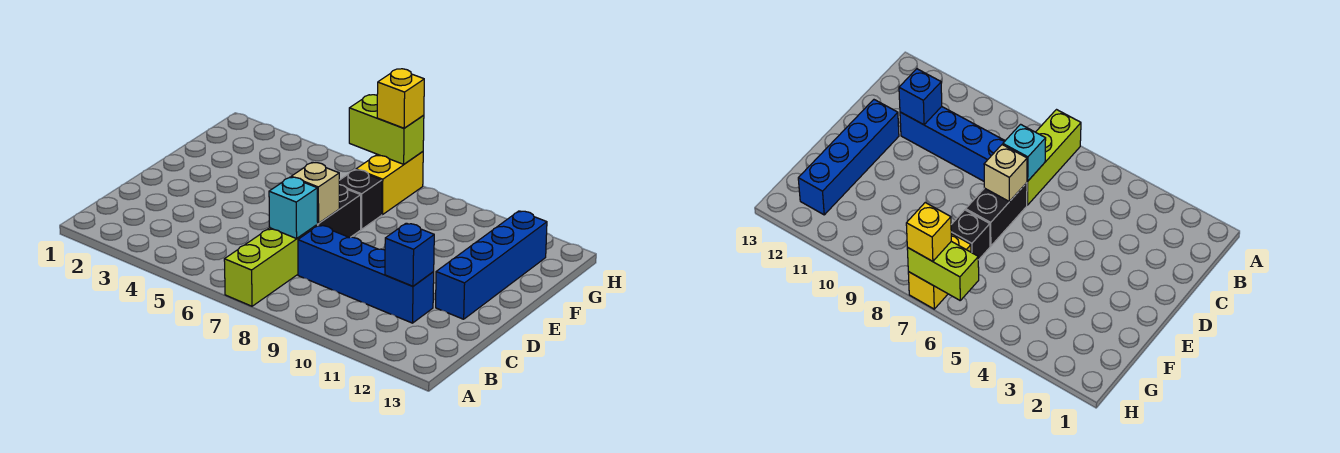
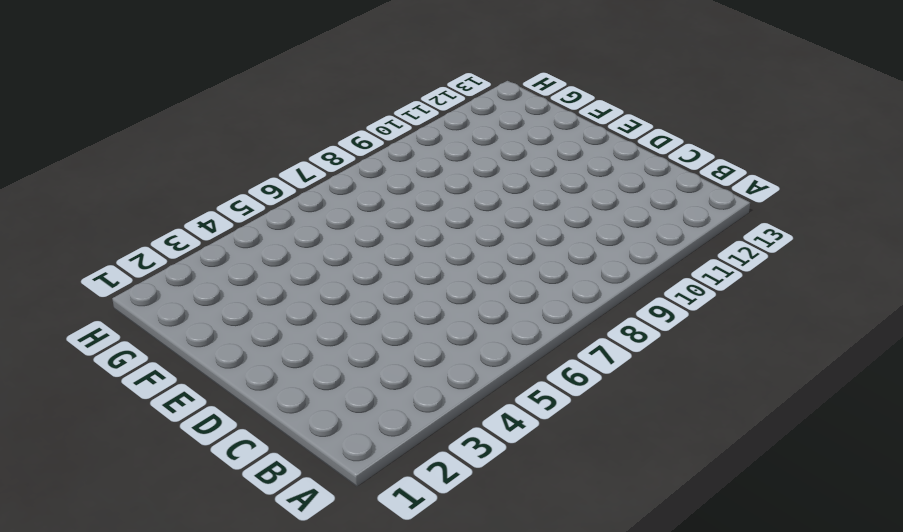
none -> lime brick A7:C7 level 1
none -> blue brick C8:C11 level 1

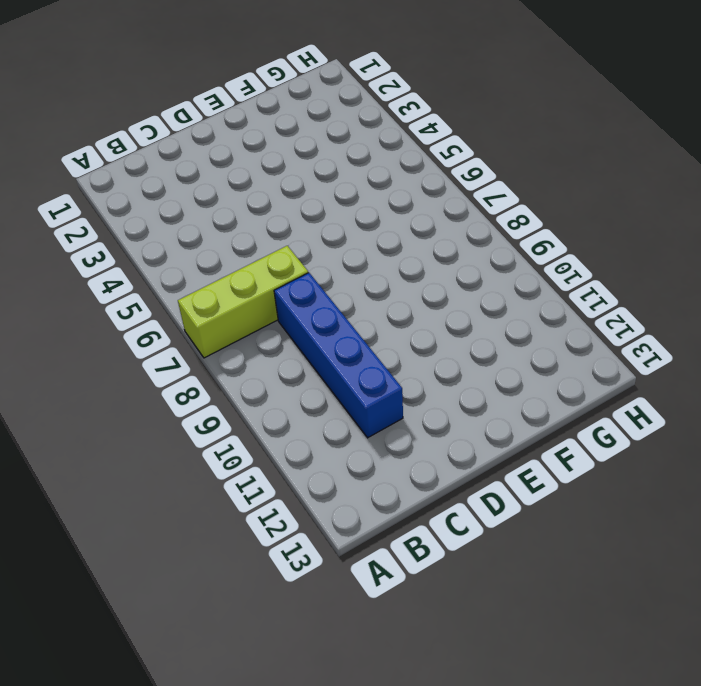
none -> black brick D7:E7 level 1
none -> blue brick D12:G12 level 1

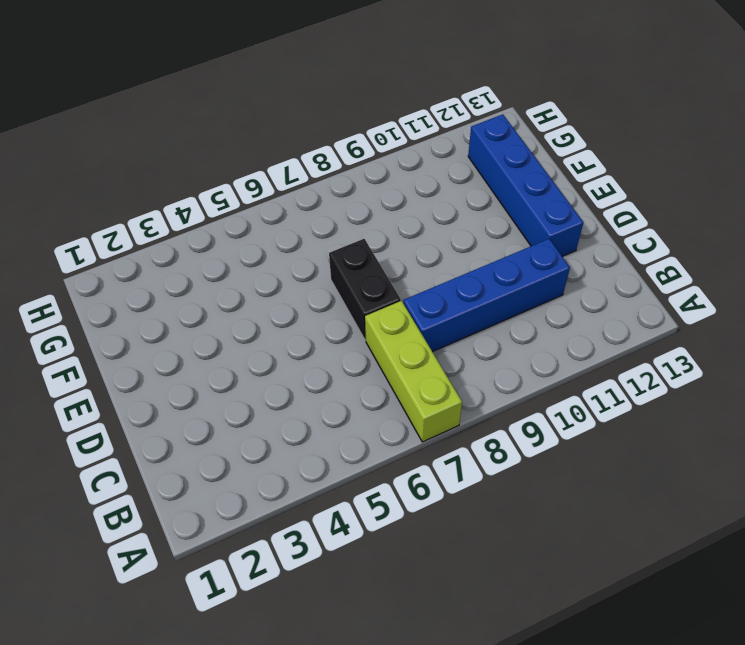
none -> black brick F7 level 1
none -> yellow brick G7:H7 level 1

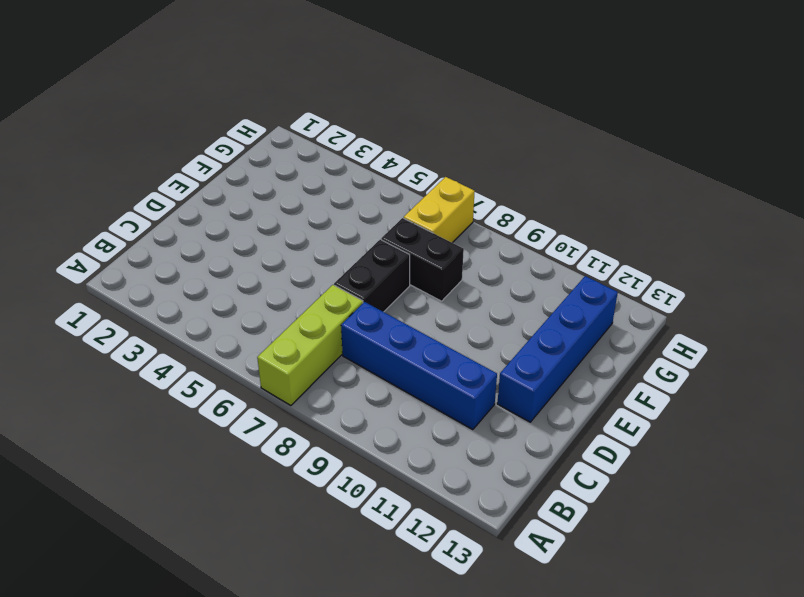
black brick F7:F8 level 1 -> black brick F7 level 1
none -> cyan brick C7 level 2
none -> blue brick C11 level 2

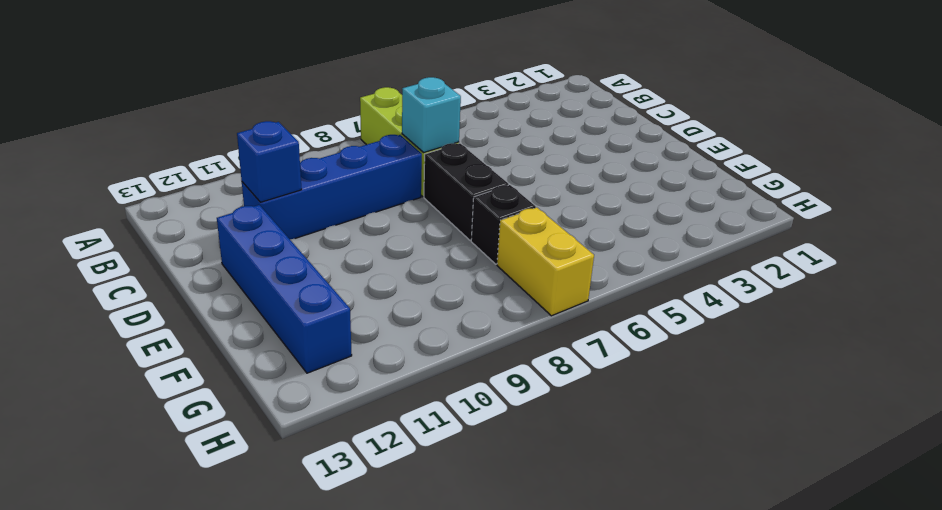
none -> tan brick D7 level 2
none -> lime brick H6:H7 level 2

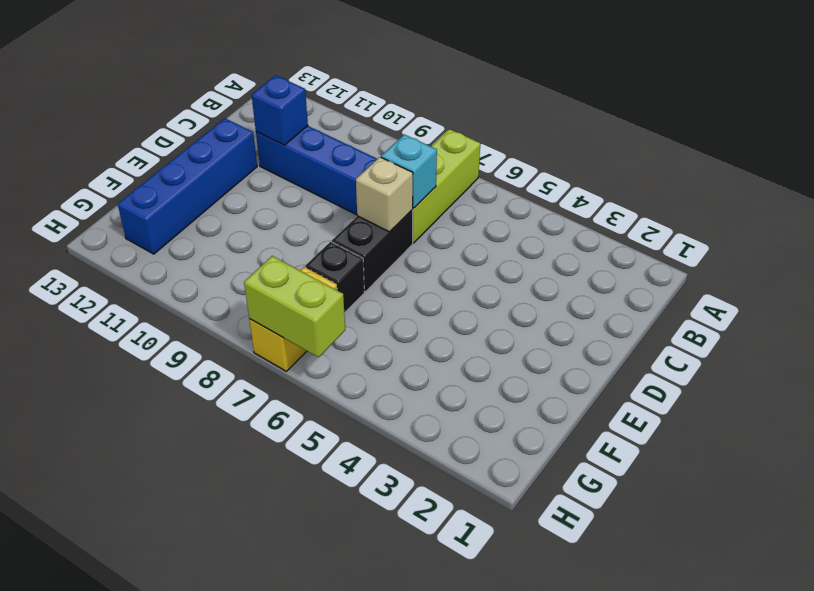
none -> yellow brick H7 level 3

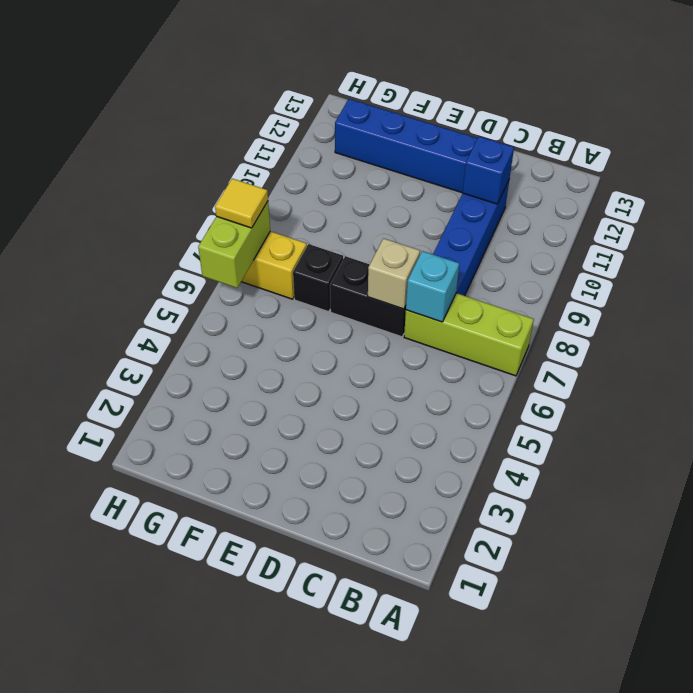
yellow tile H7 level 3 -> yellow brick H7 level 3

